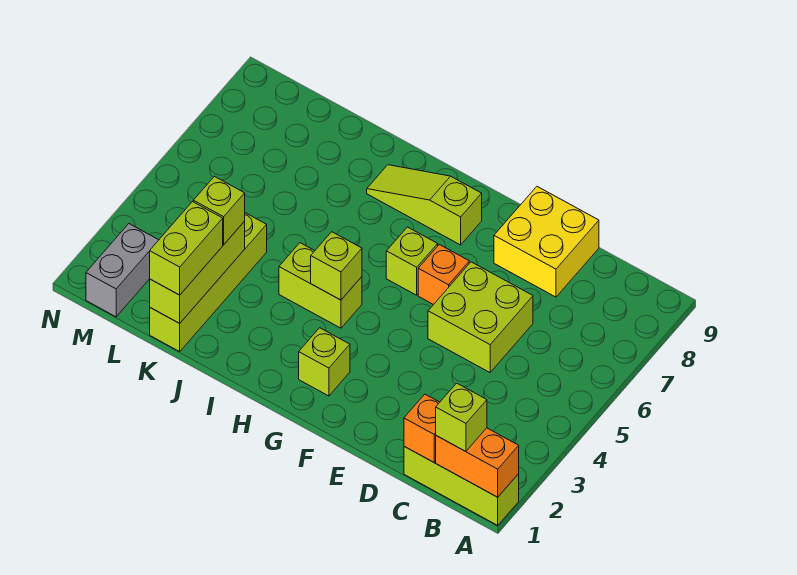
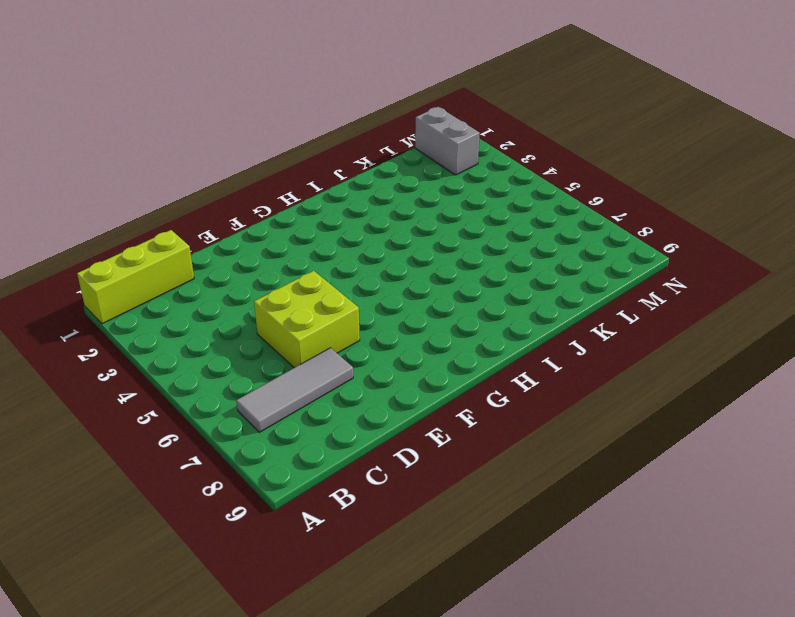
grey tile B7:D7 level 1 -> none
none -> yellow brick D8:E9 level 1
none -> orange brick F6 level 1
none -> lime brick G2 level 1

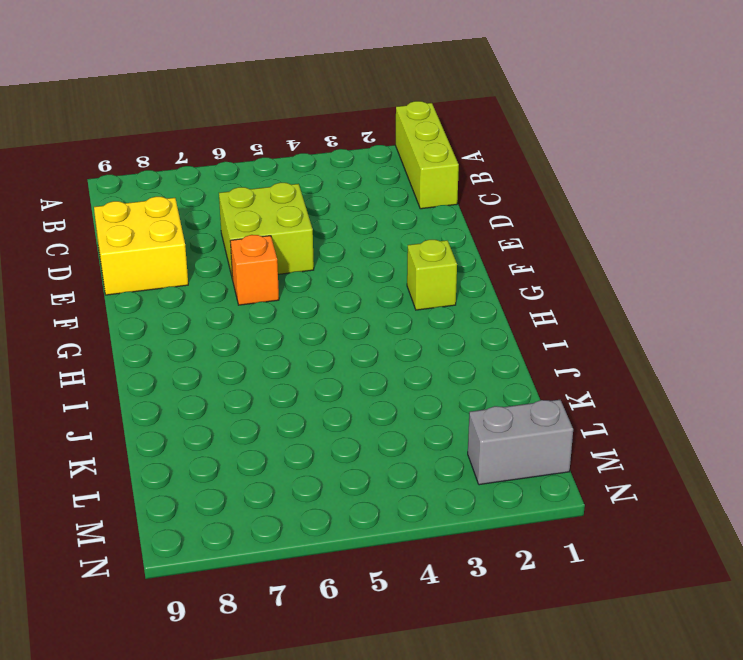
none -> lime brick G6 level 1
none -> lime slope G8:I8 level 1 top G
none -> lime brick H4:I4 level 1

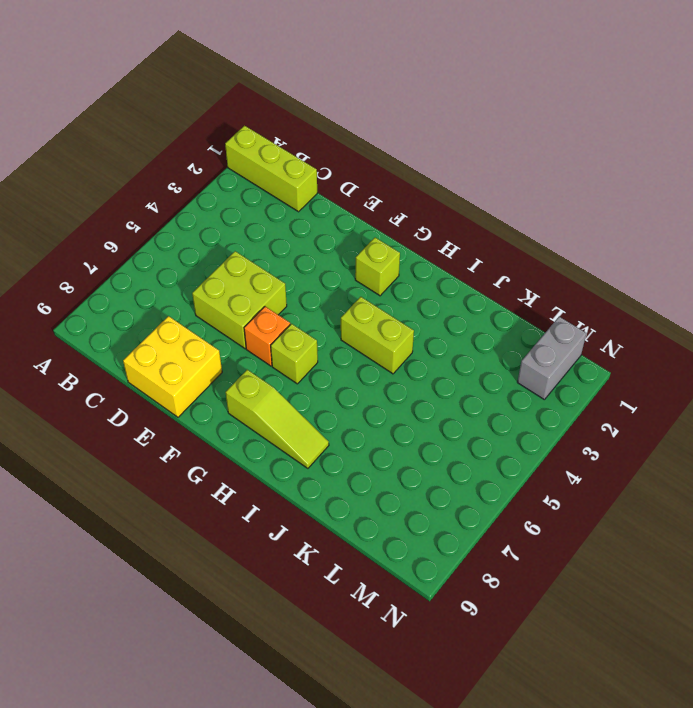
none -> lime brick K1:K4 level 1
none -> orange brick A1:B1 level 2
none -> orange brick C1 level 2

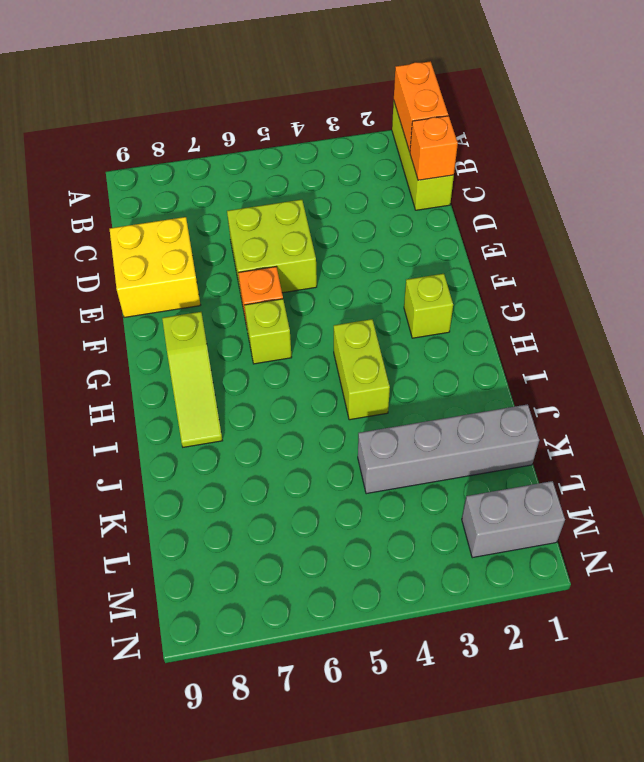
grey brick K1:K4 level 1 -> lime brick K1:K4 level 1
none -> lime brick H4 level 2
none -> lime brick K1:K3 level 2
none -> lime brick B1 level 3

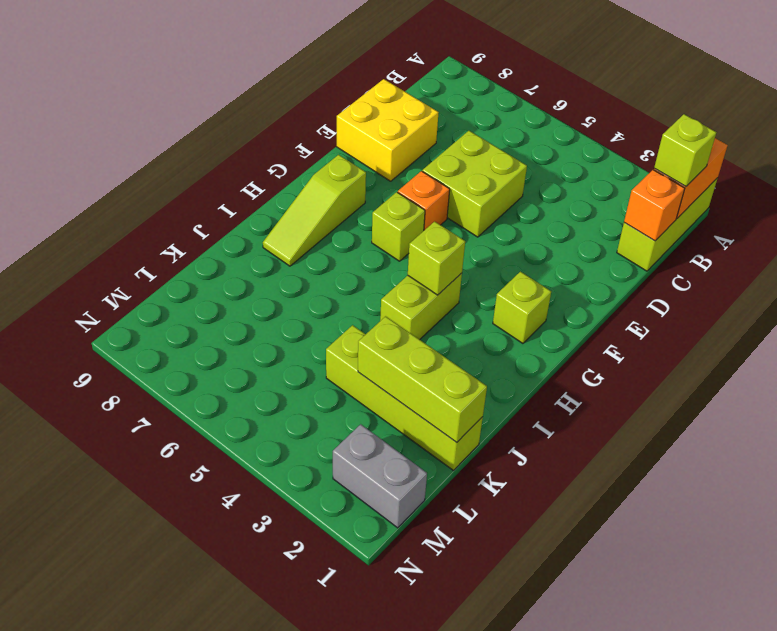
none -> lime brick K1:K2 level 3
none -> lime brick K3 level 3

